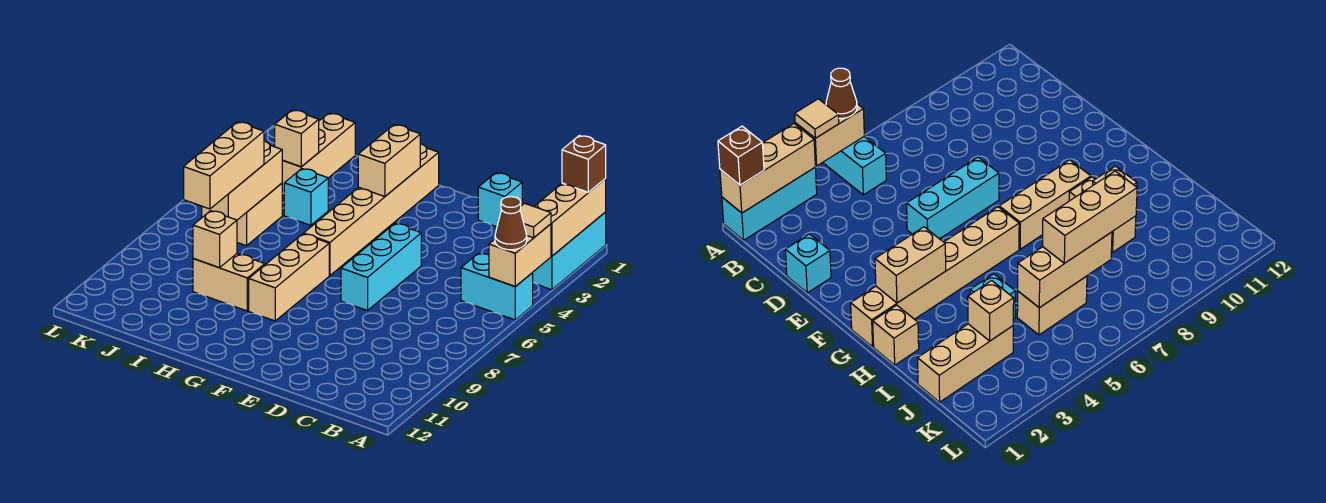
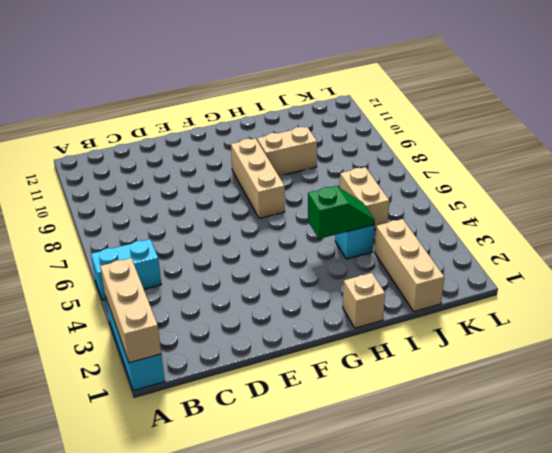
green slope H4:I4 level 2 top H -> none
none -> cyan brick D1 level 1
none -> cyan brick E5:E7 level 1
none -> tan brick G1:G6 level 1

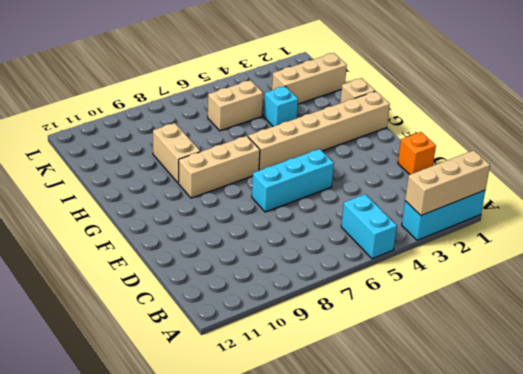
orange brick D1 level 1 -> cyan brick D1 level 1
none -> tan brick A4:A5 level 2
none -> tan brick G2:G3 level 2
none -> tan brick I9 level 2

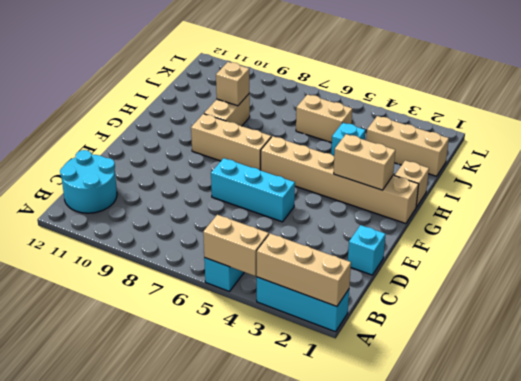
cyan round brick B11:C12 level 1 -> none
none -> tan brick J3 level 2
none -> tan brick J5:J7 level 2
none -> brown brick A1 level 3

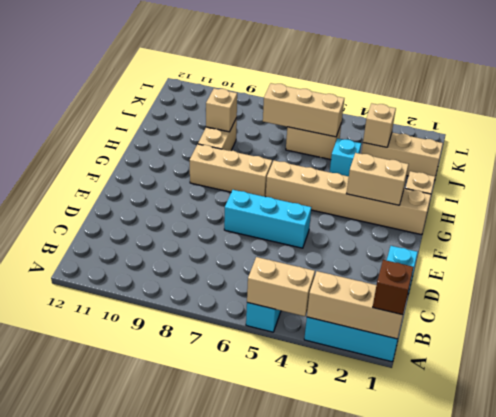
none -> tan tile A4 level 3
none -> brown cone A5 level 3
none -> tan brick J6:J8 level 3

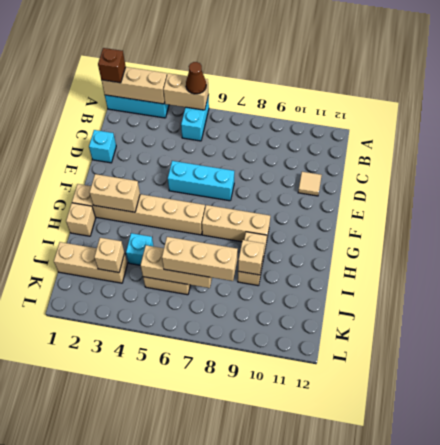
tan tile D11 level 1 -> tan tile A4 level 3

